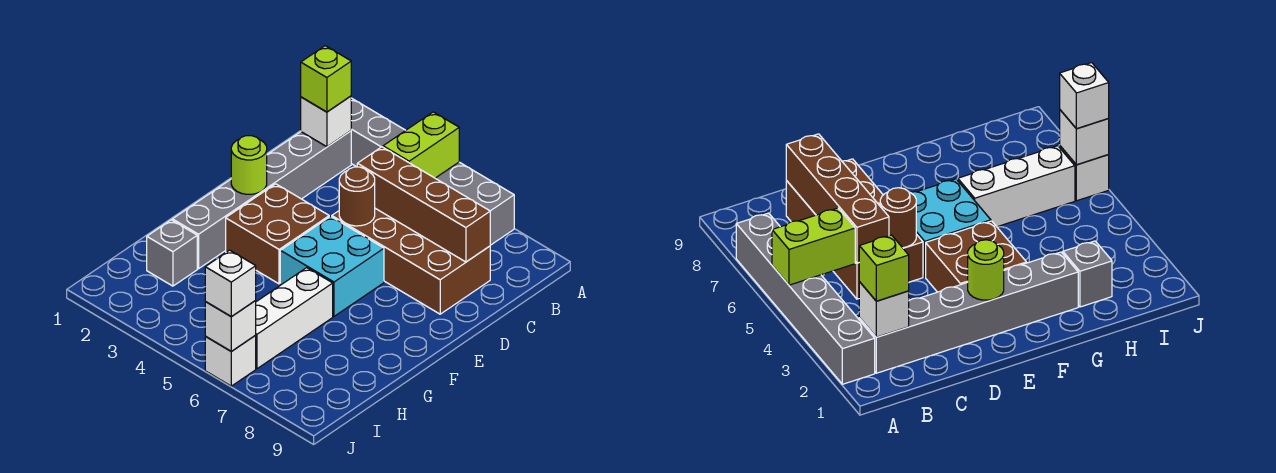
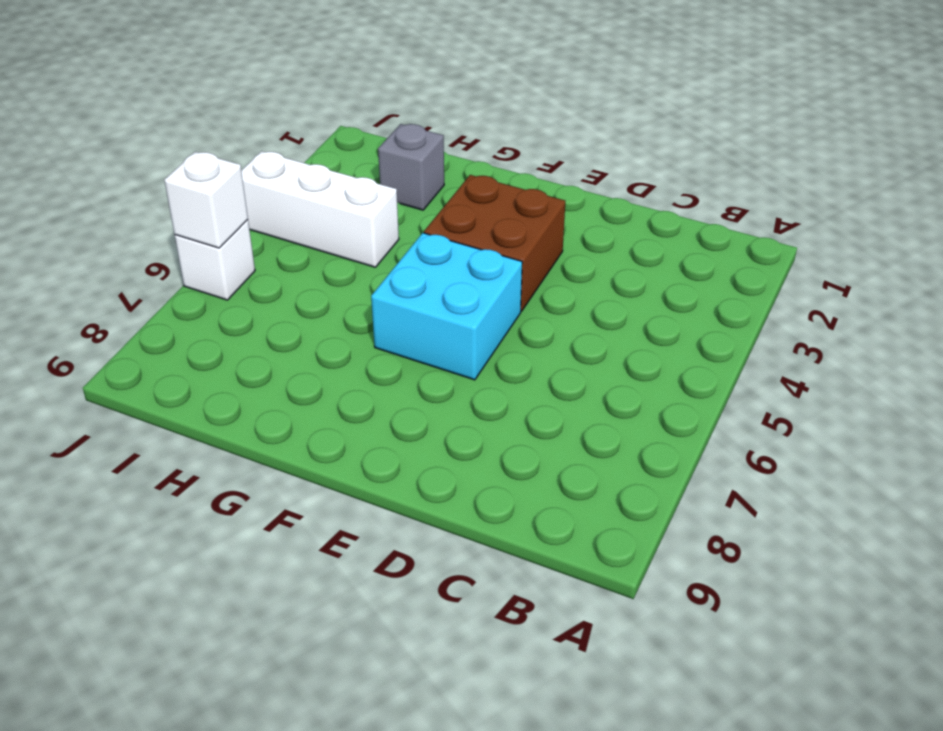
white brick H4:J4 level 1 -> white brick G6:I6 level 1
none -> grey brick A2:A7 level 1
none -> grey brick B2:G2 level 1
none -> brown brick C5:D8 level 1

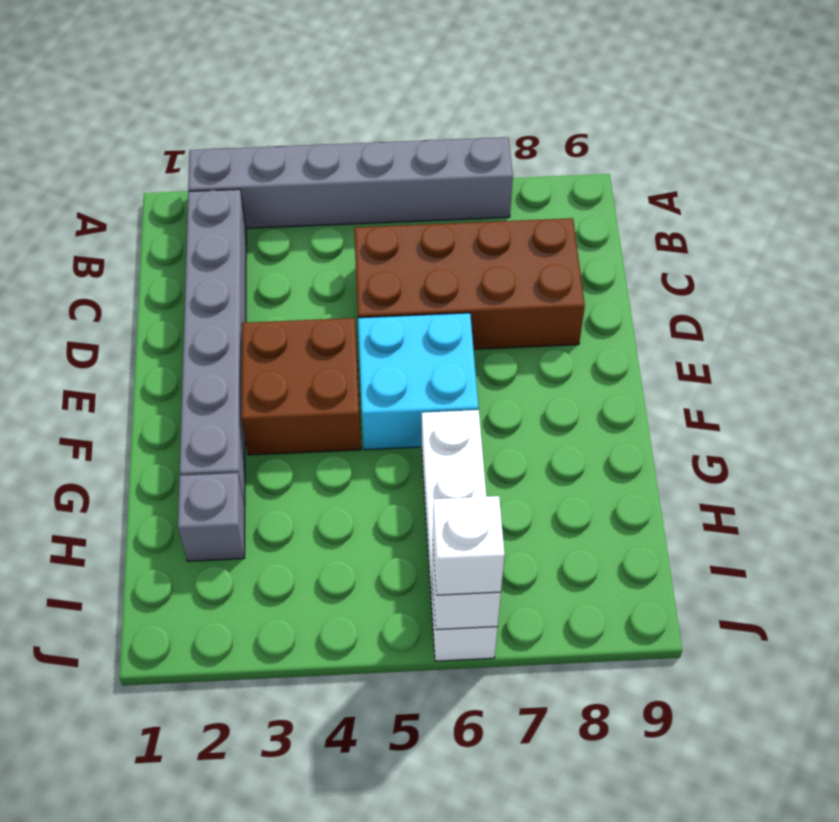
none -> lime brick A5:B5 level 2
none -> white brick B2 level 2
none -> brown brick C5:C8 level 2

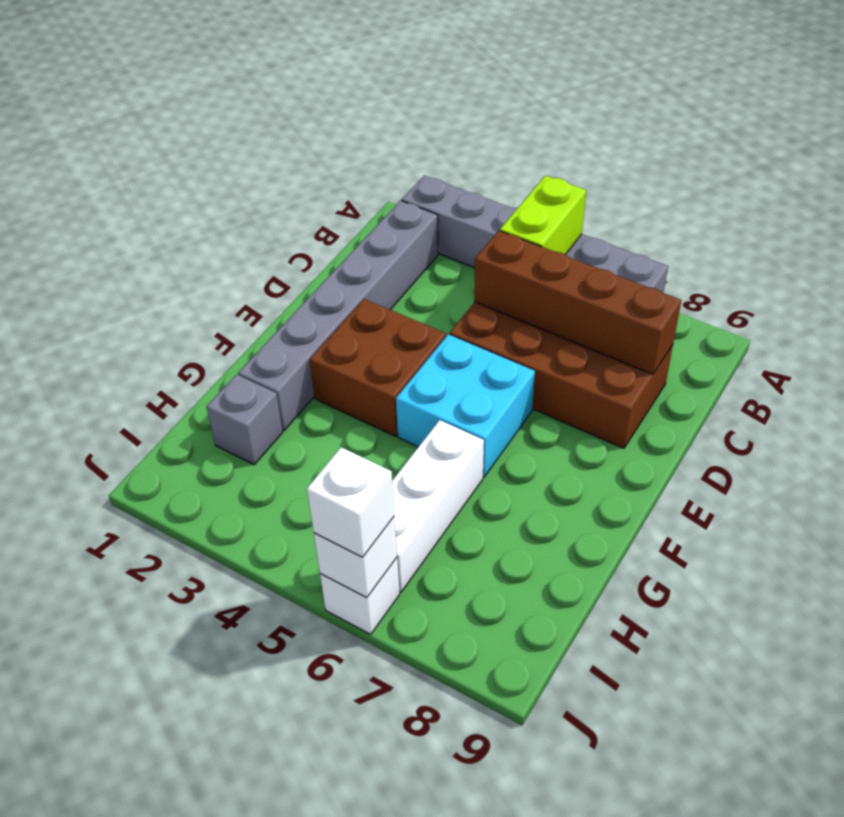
none -> white brick B2 level 2
none -> brown round brick D5 level 2
none -> lime round brick E2 level 2

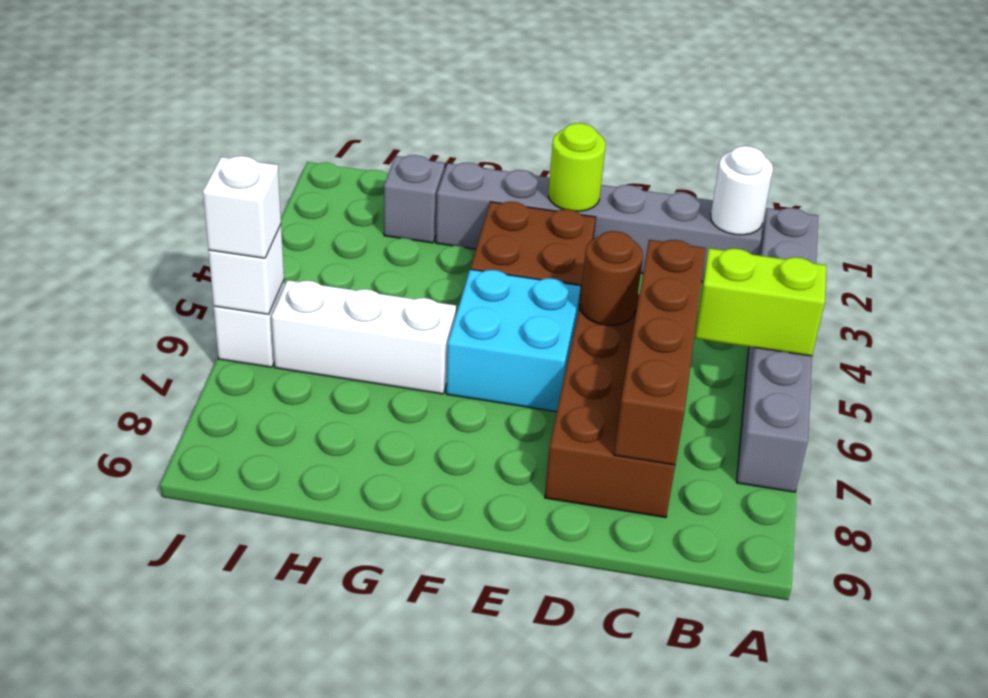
white round brick B2 level 2 -> white brick B2 level 2
none -> lime brick B2 level 3

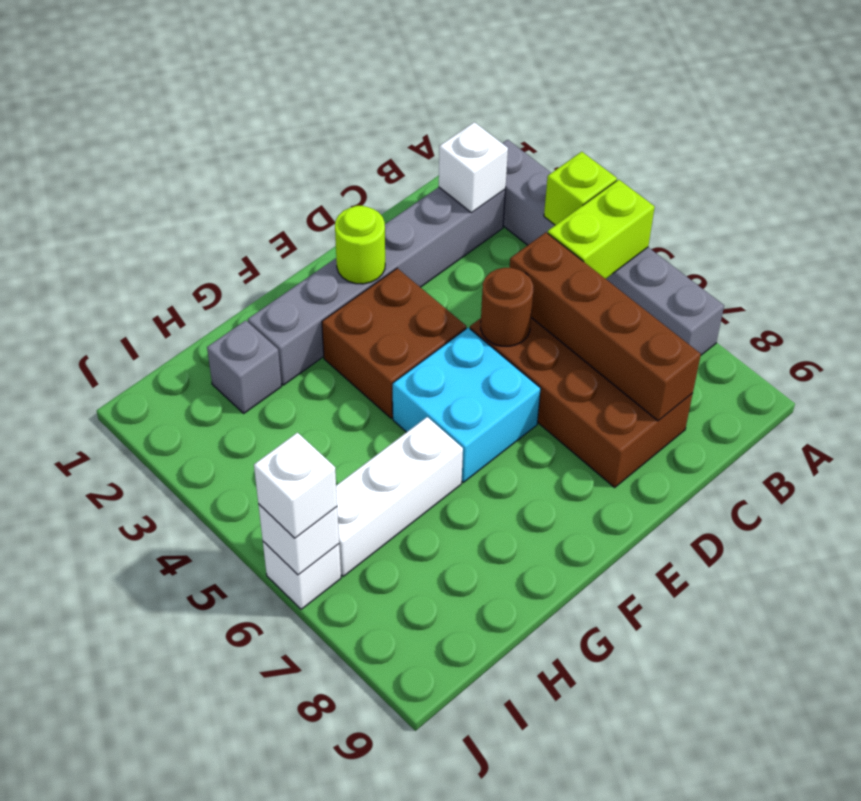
lime brick A4 level 2 -> lime brick B2 level 3

